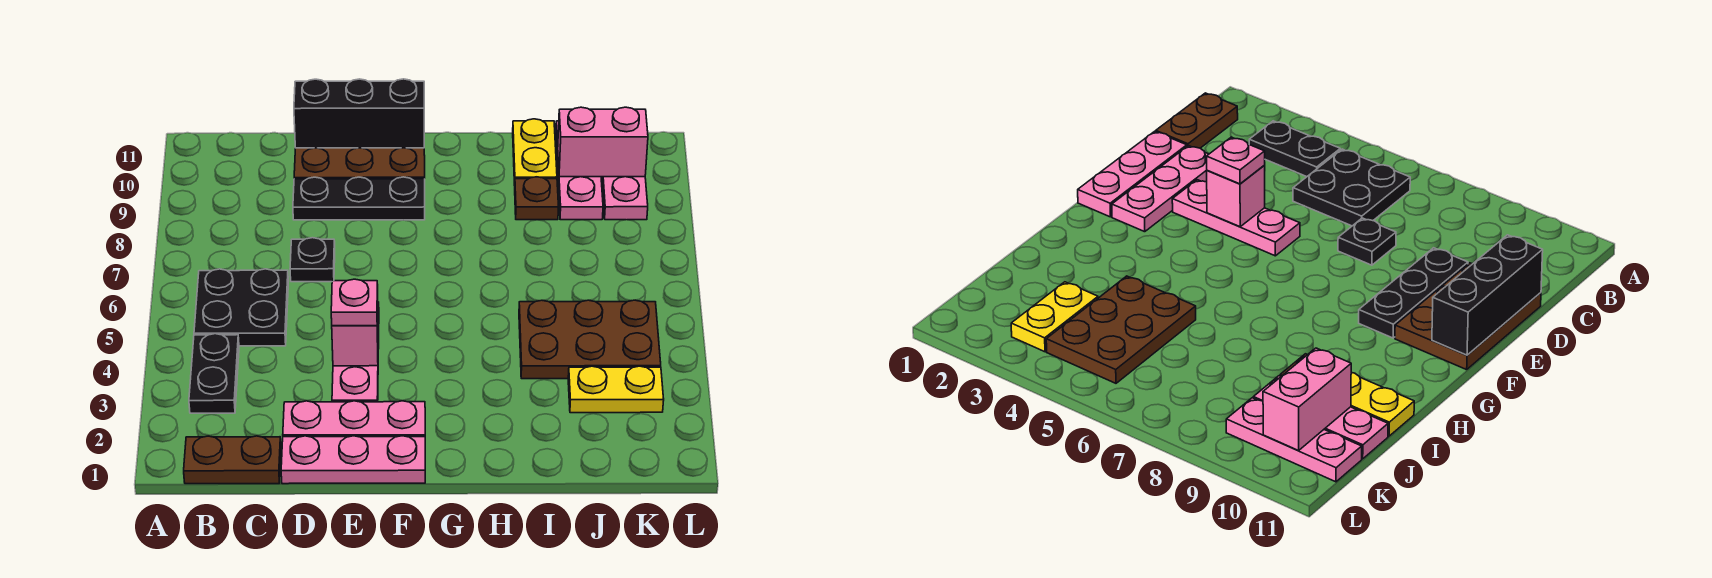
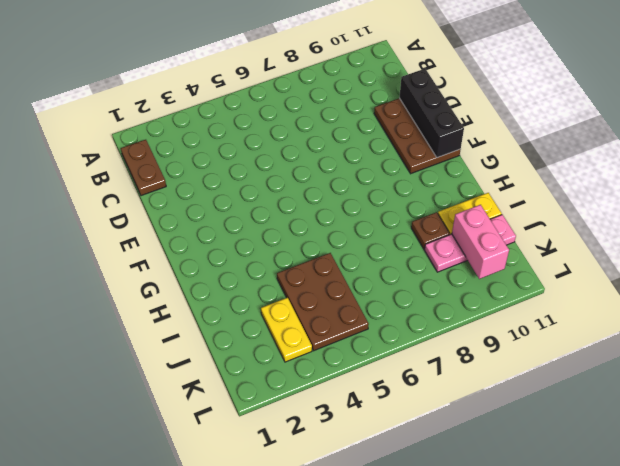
none -> black plate B3:B4 level 1
none -> black plate B5:C6 level 1
none -> pink plate D1:F1 level 1

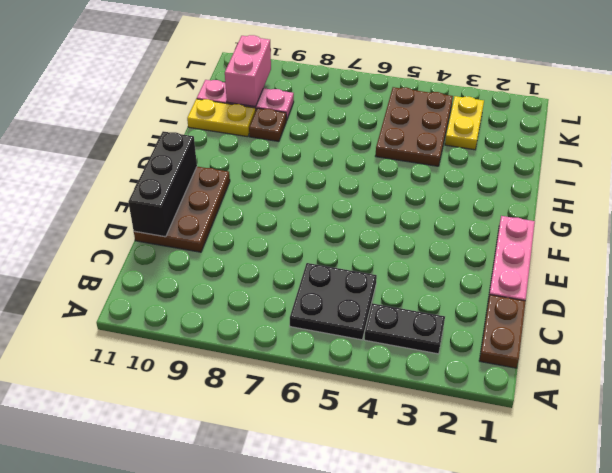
none -> pink plate D2:F2 level 1
none -> black plate D7 level 1
none -> black plate D9:F9 level 1

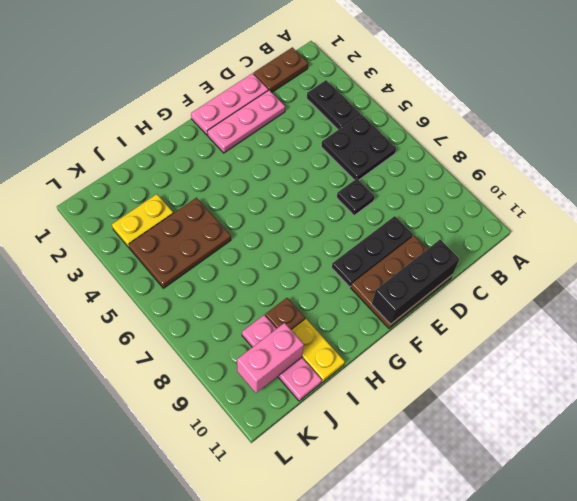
none -> pink plate E3:E5 level 1
none -> pink plate K9:K11 level 1
none -> pink brick E4 level 2

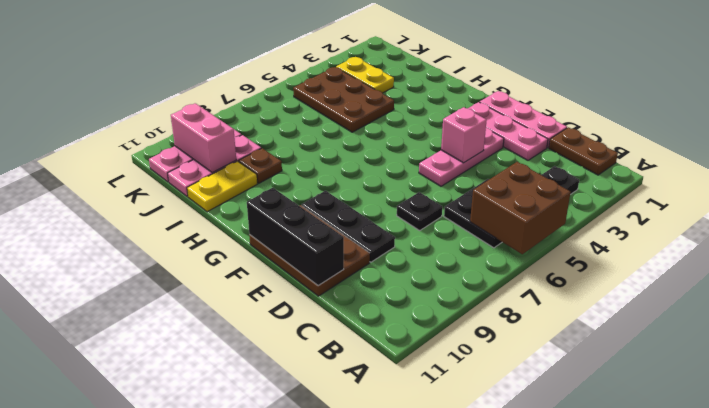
brown brick A5:B6 level 2 -> none
none -> pink plate E4 level 3

